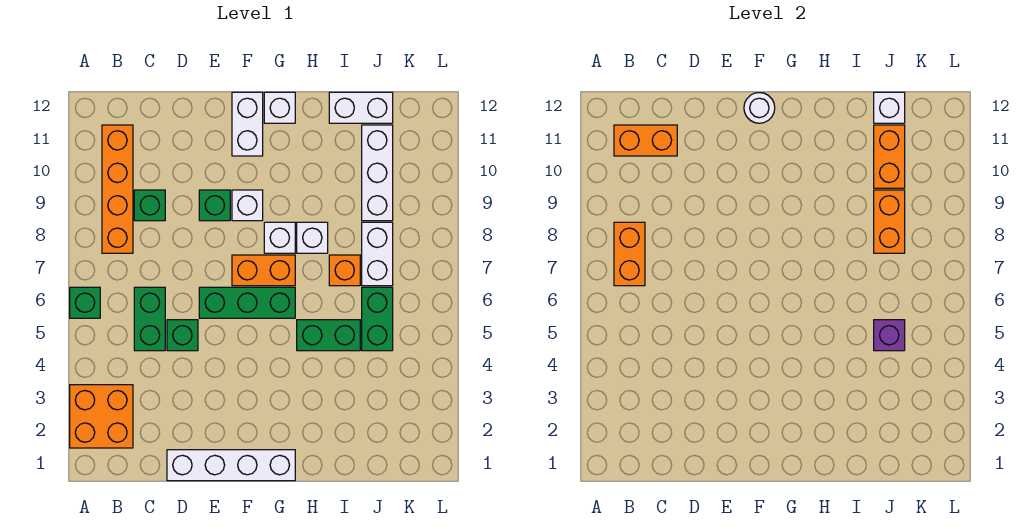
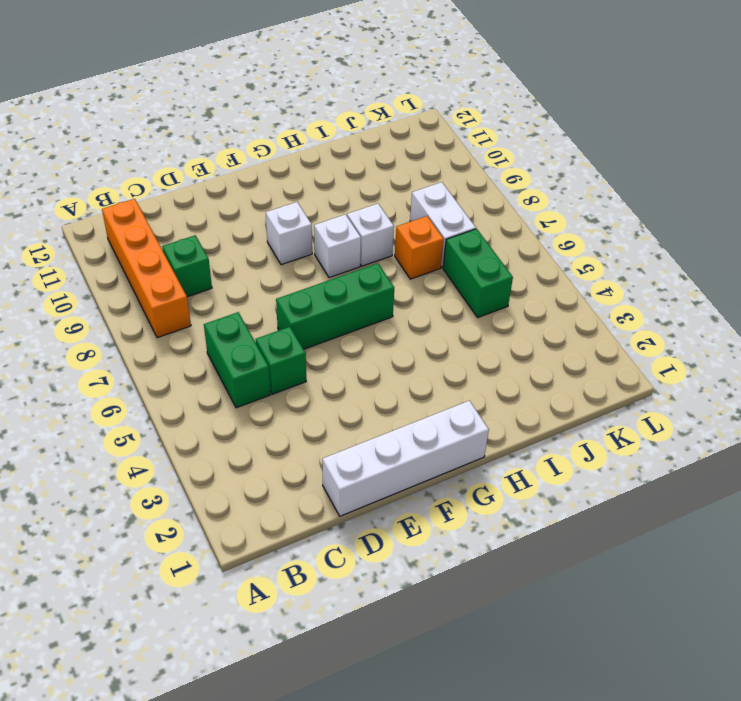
none -> orange brick A2:B3 level 1
none -> green brick A6 level 1
none -> green brick E9 level 1

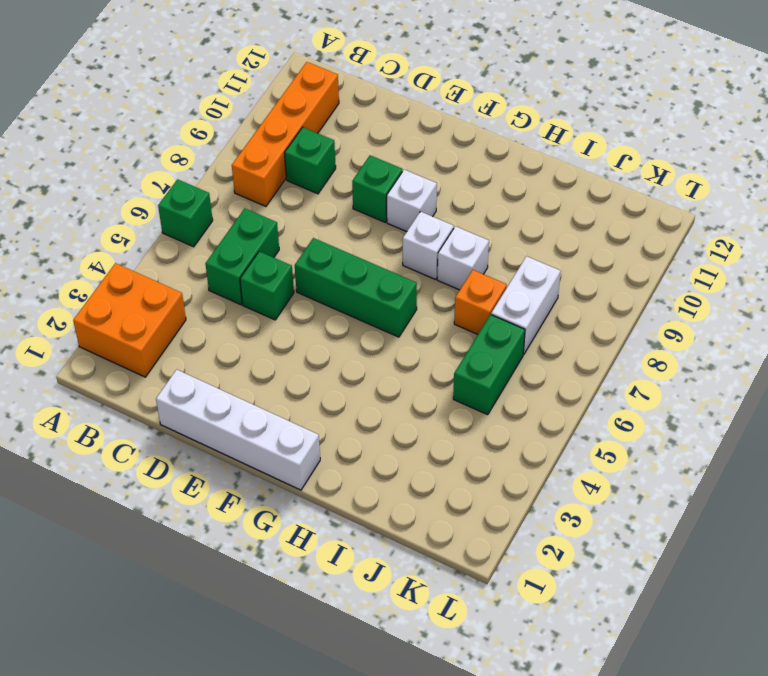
none -> orange brick F7:G7 level 1
none -> white brick F11:F12 level 1
none -> white brick G12 level 1

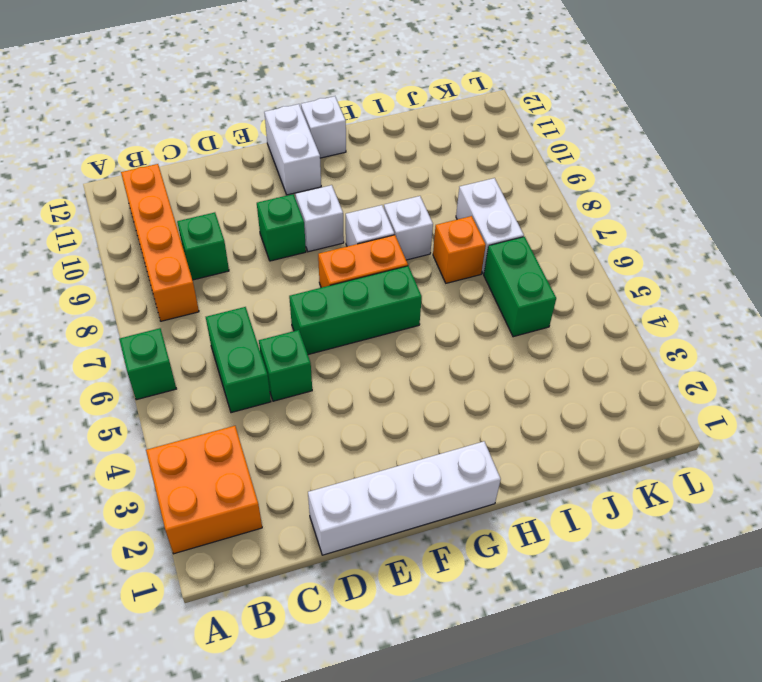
none -> green brick H5:I5 level 1
none -> white brick I12:J12 level 1
none -> white brick J9:J11 level 1

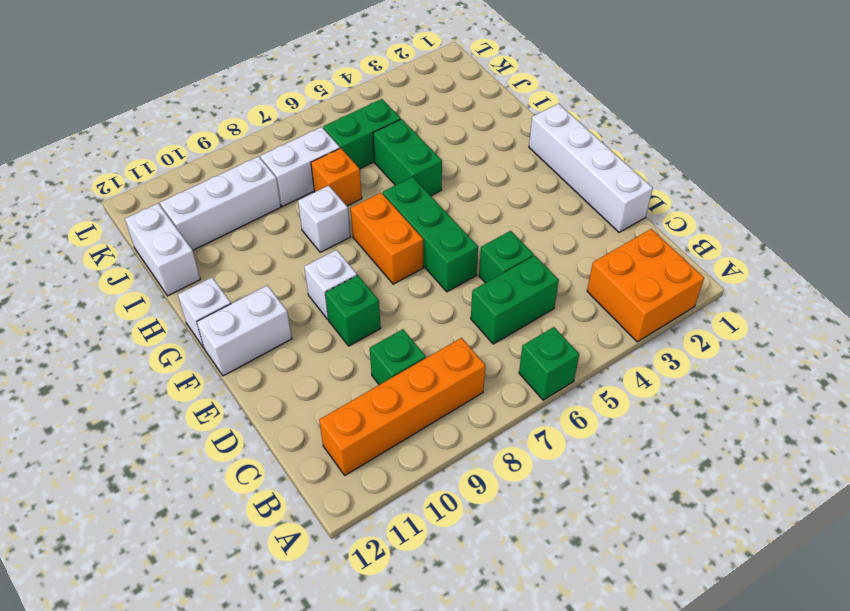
none -> white brick G8 level 1
none -> orange brick B7:B8 level 2
none -> orange brick B11:C11 level 2

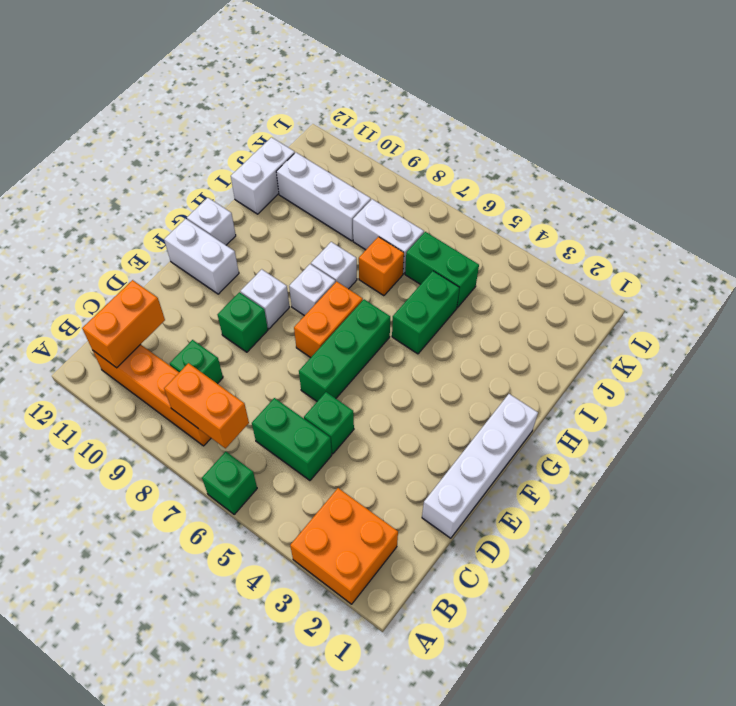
none -> white round brick F12 level 2
none -> purple brick J5 level 2
none -> orange brick J8:J9 level 2

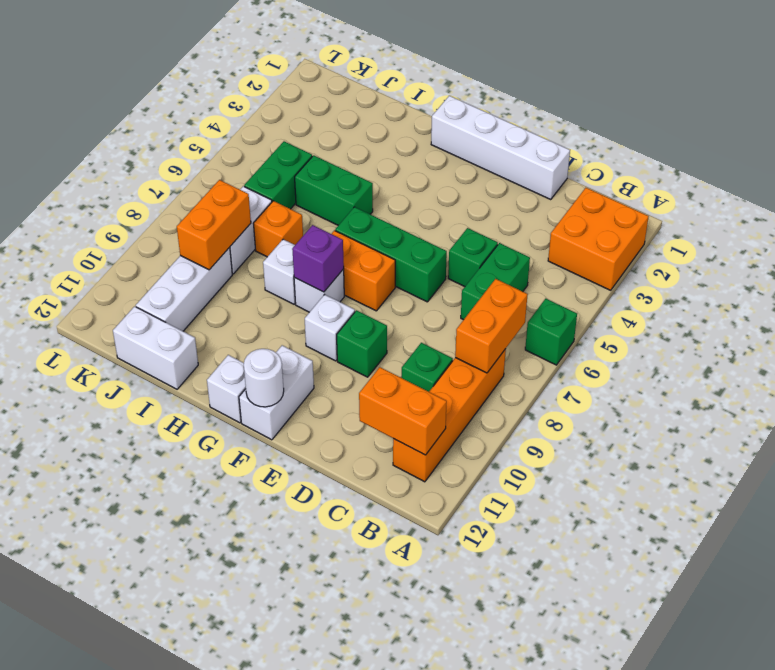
purple brick G8 level 2 -> purple brick J5 level 2
none -> orange brick J10:J11 level 2
none -> white brick J12 level 2

